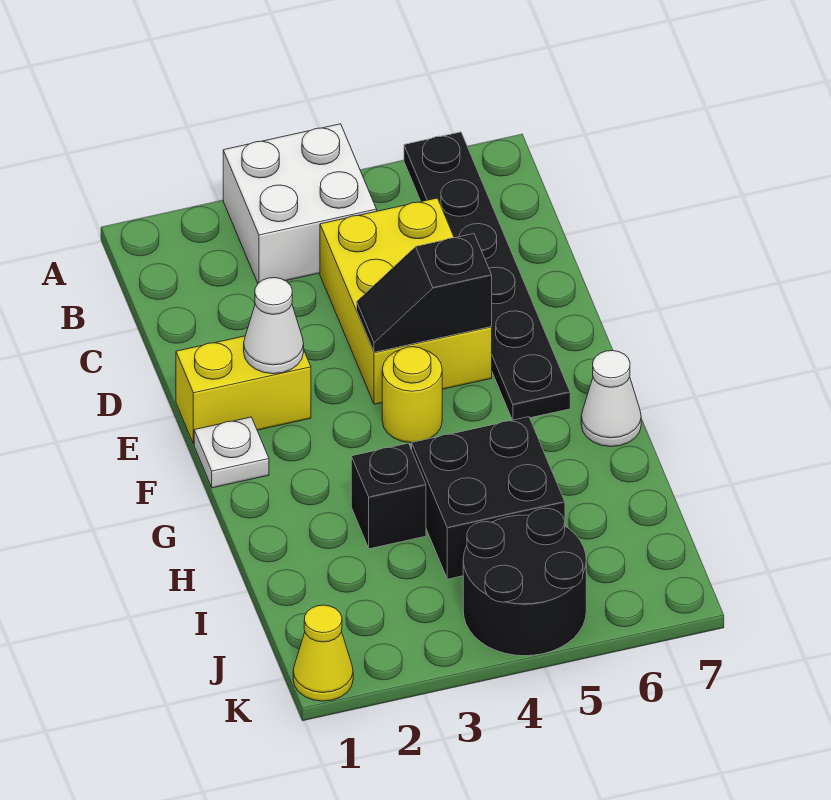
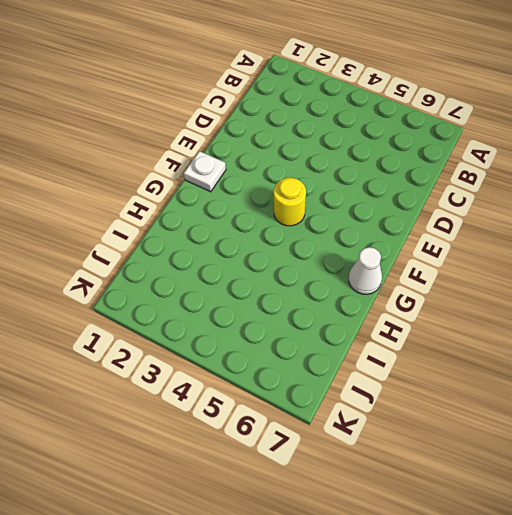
none -> white brick A3:B4 level 1
none -> black plate A6:F6 level 1
none -> yellow brick C4:E5 level 1

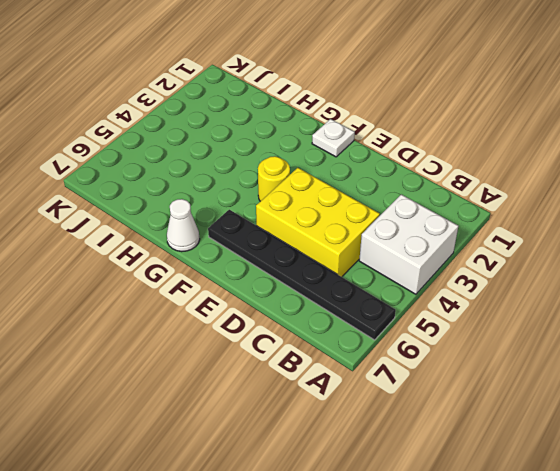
none -> yellow brick E1:E2 level 1
none -> black brick H3 level 1
none -> black brick H4:I5 level 1

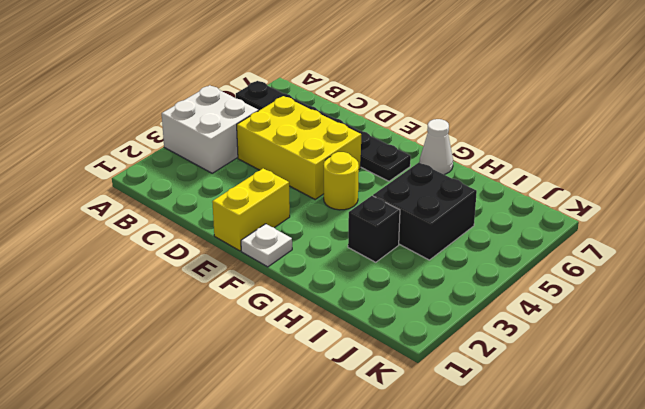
none -> black round brick J4:K5 level 1
none -> yellow cone K1 level 1
none -> white cone E2 level 2

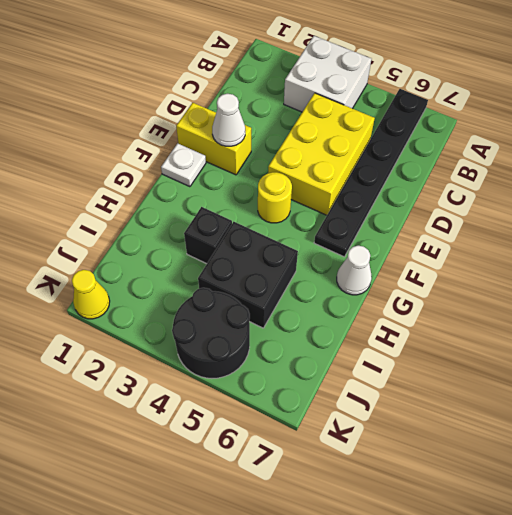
none -> black slope E4:E5 level 2 top 5

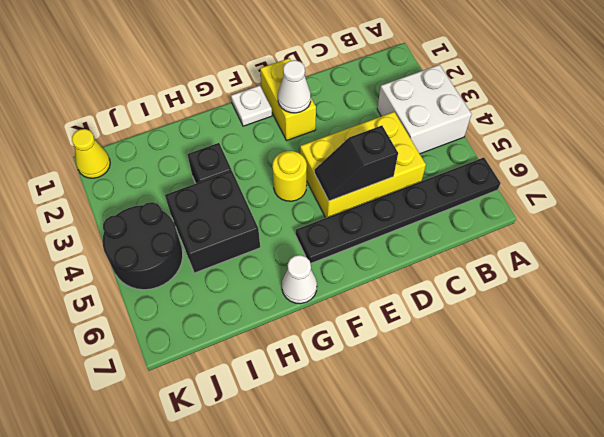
black slope D5:E5 level 2 top D -> black slope E4:E5 level 2 top 5

